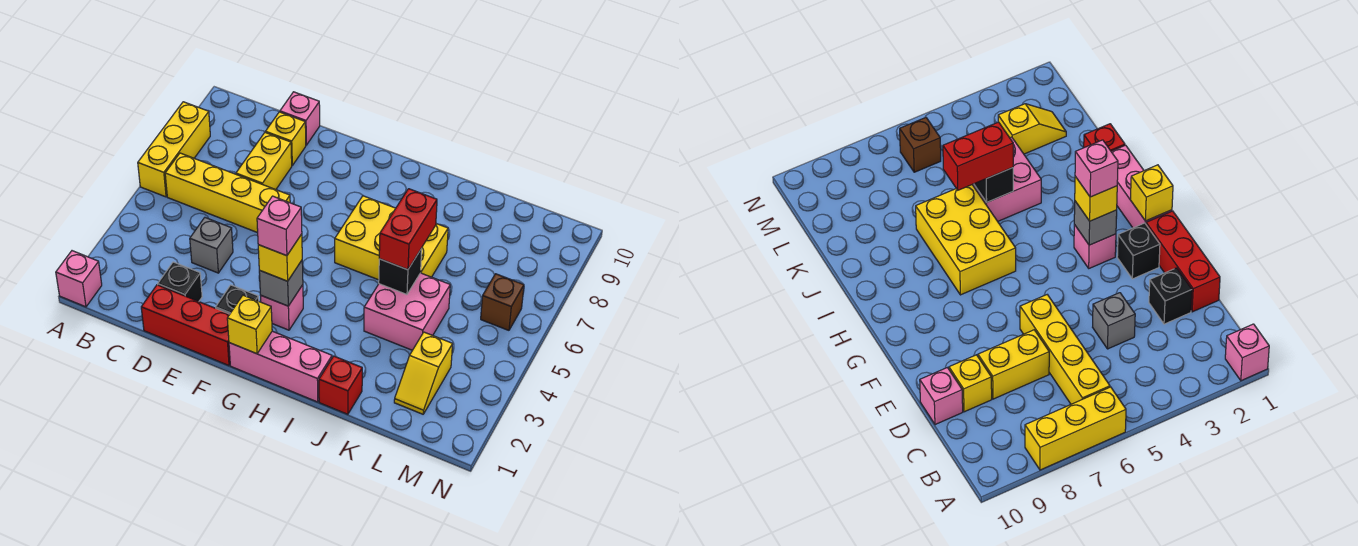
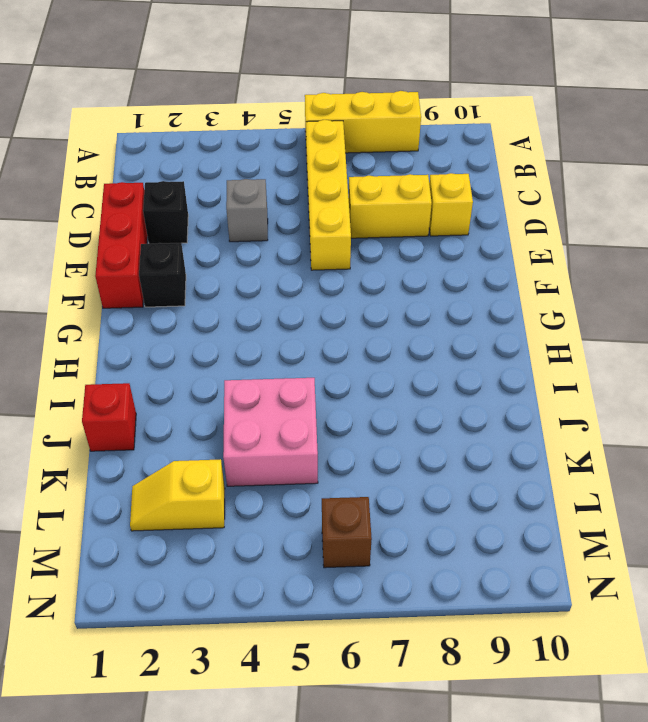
none -> pink brick A1 level 1
none -> pink brick D10 level 1
none -> pink brick G1:I1 level 1

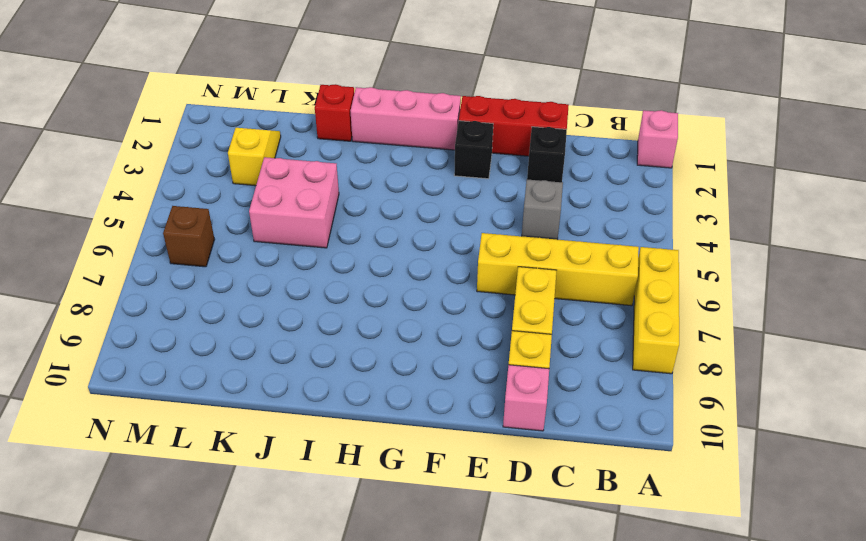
none -> pink brick G3 level 1
none -> yellow brick H6:J7 level 1
none -> yellow brick G1 level 2

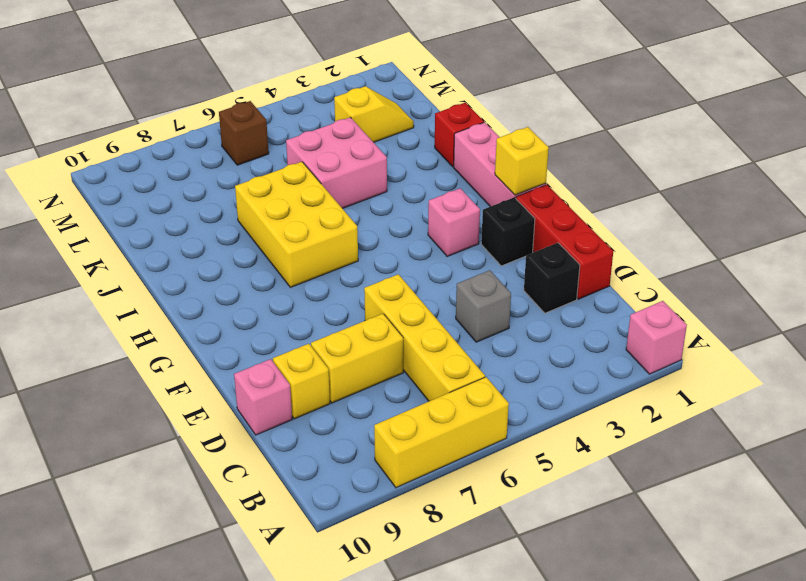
none -> grey brick G3 level 2
none -> black brick J5 level 2
none -> yellow brick G3 level 3

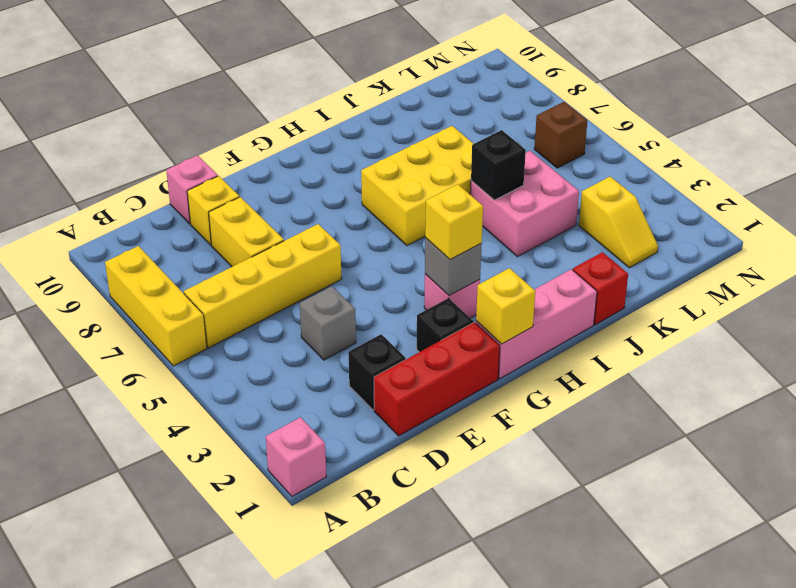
none -> red brick J5:J6 level 3
none -> pink brick G3 level 4

